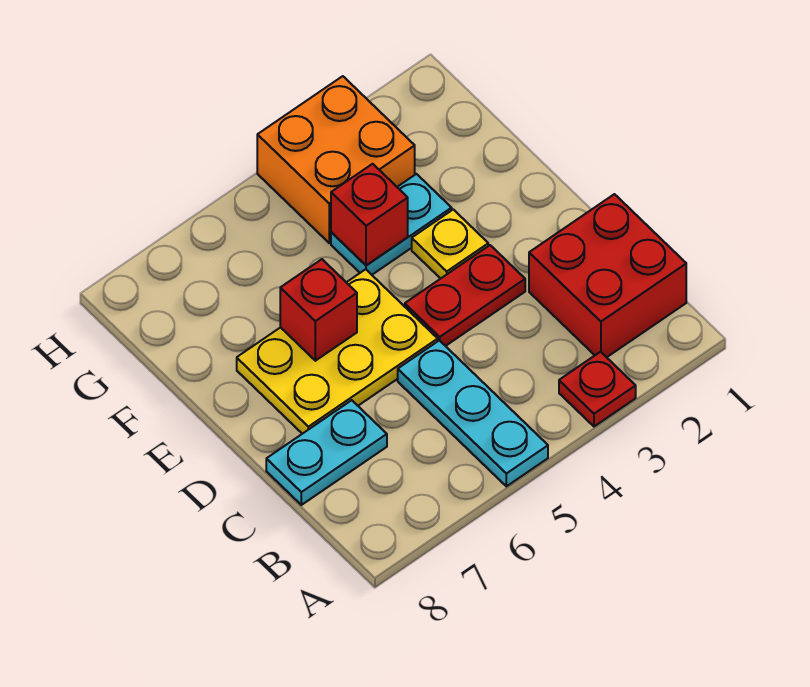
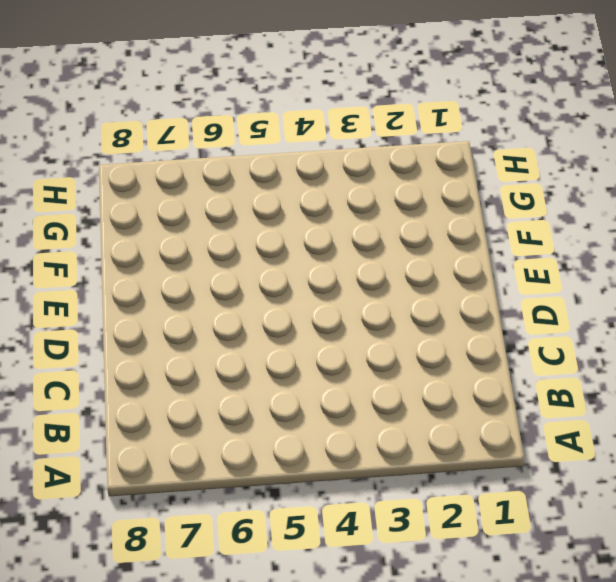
none -> red plate A3 level 1
none -> cyan plate A5:C5 level 1

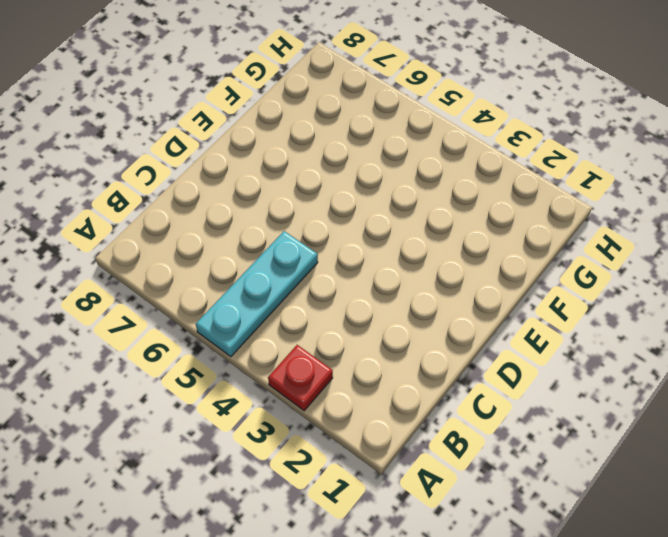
none -> red brick B1:C2 level 1
none -> cyan plate C7:C8 level 1

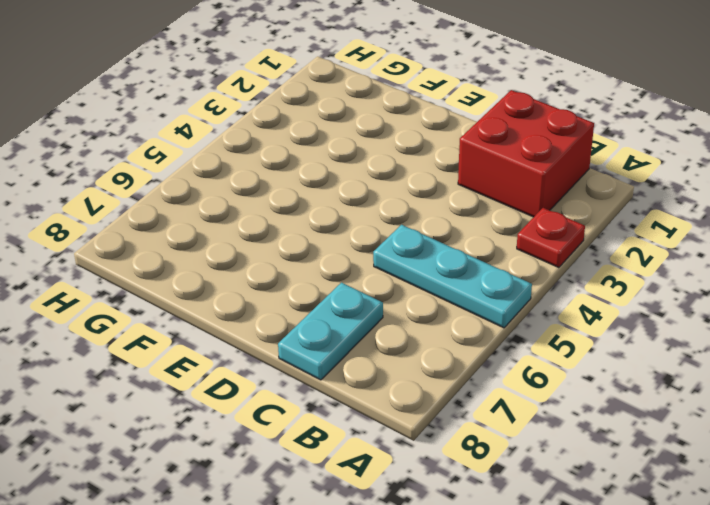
none -> red plate D3:D4 level 1
none -> yellow plate D5:E7 level 1

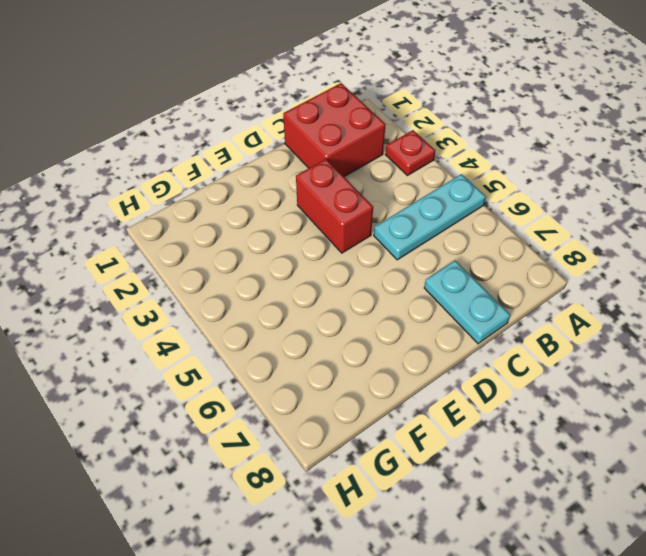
red brick D3:D4 level 1 -> red plate D3:D4 level 1
none -> yellow plate D5:E7 level 1
none -> yellow plate E3 level 1

